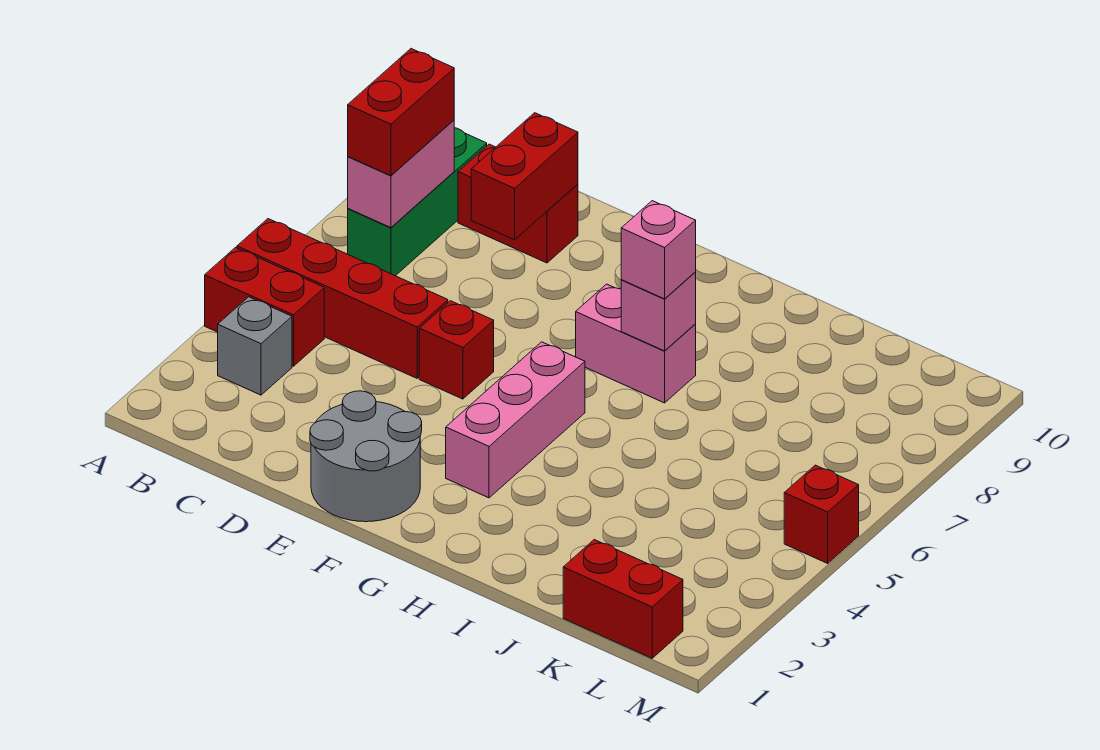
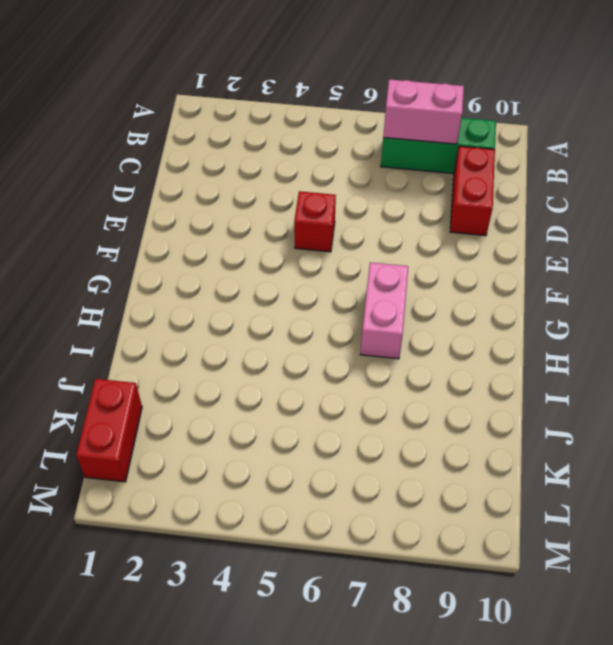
none -> red brick A4:B4 level 1
none -> red brick A5:D5 level 1
none -> grey brick B3 level 1

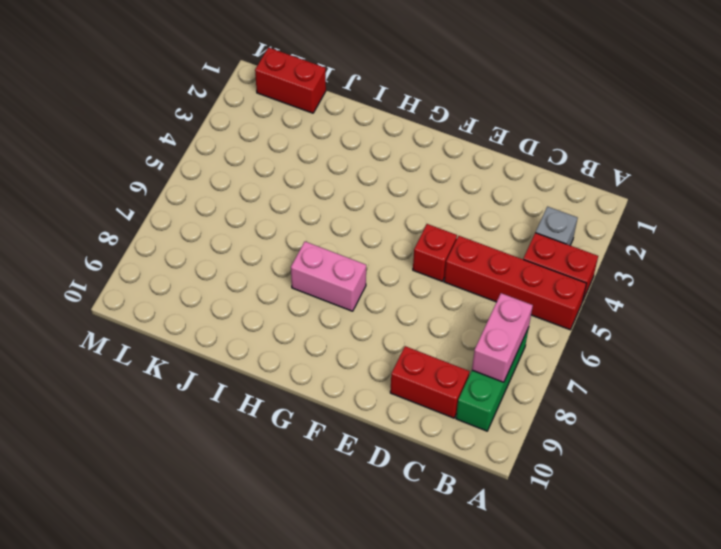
none -> grey round brick E1:F2 level 1
none -> pink brick G3:G5 level 1
none -> red brick M5 level 1

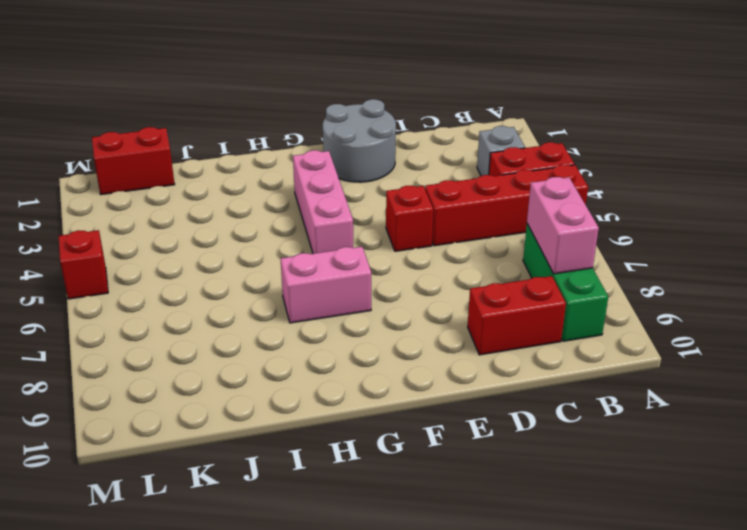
none -> red brick D8:D9 level 2
none -> pink brick H7 level 2
none -> red brick B7:B8 level 3

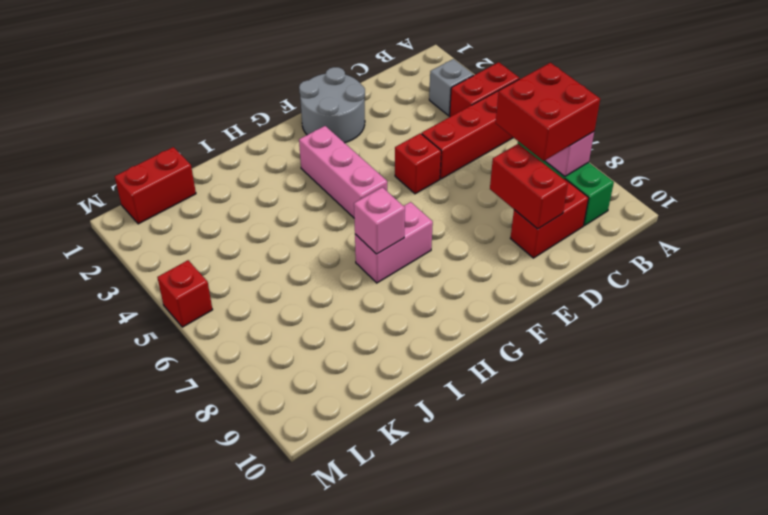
red brick B7:C8 level 3 -> red brick B7:B8 level 3
none -> pink brick H7 level 3

